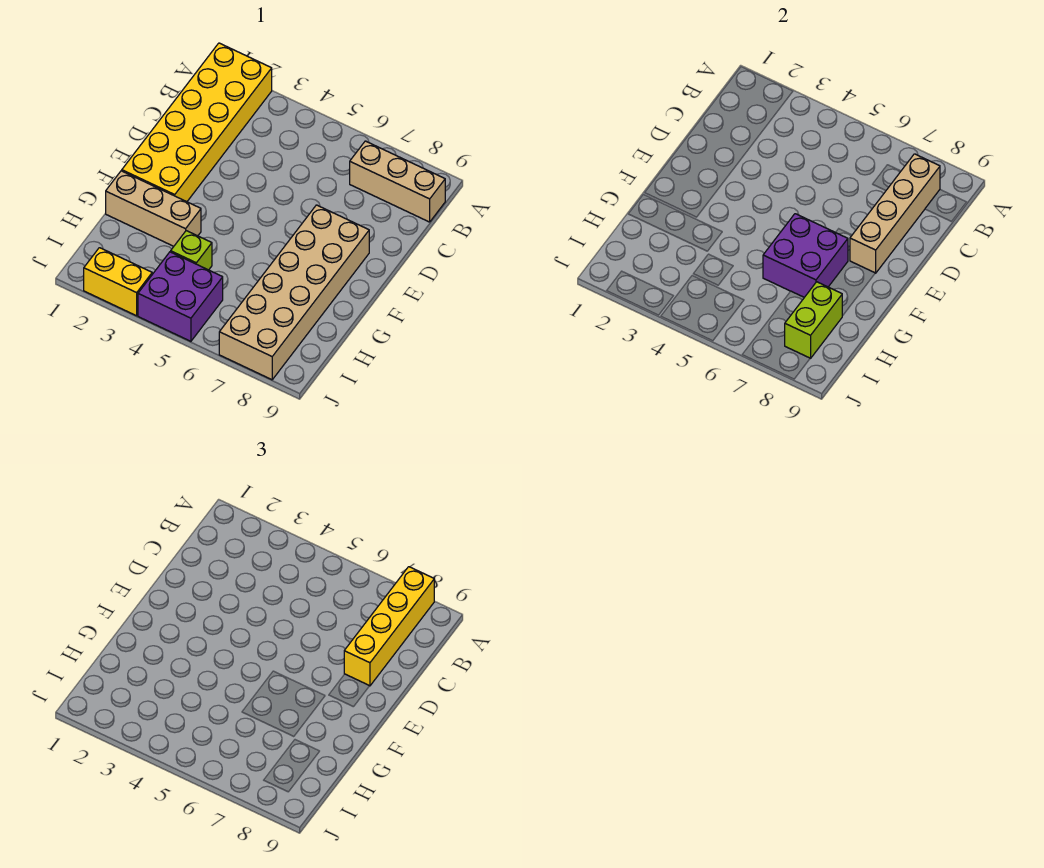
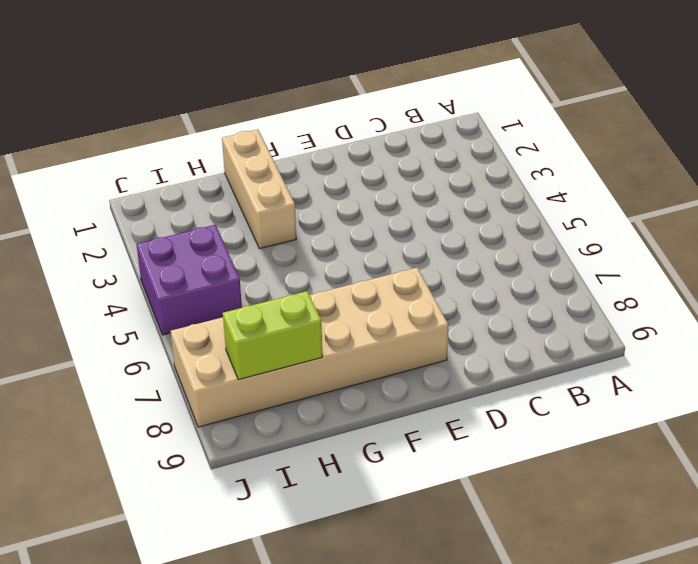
none -> yellow brick A1:F2 level 1
none -> tan brick B7:B9 level 1

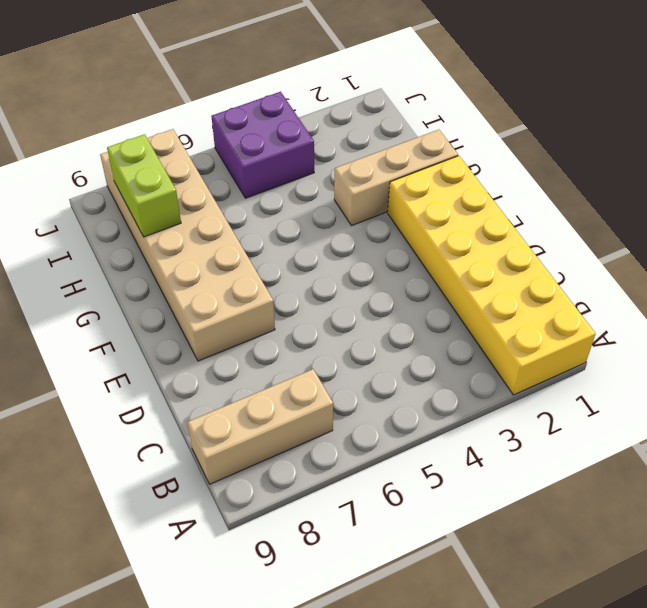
none -> lime brick H4 level 1
none -> yellow brick J2:J3 level 1

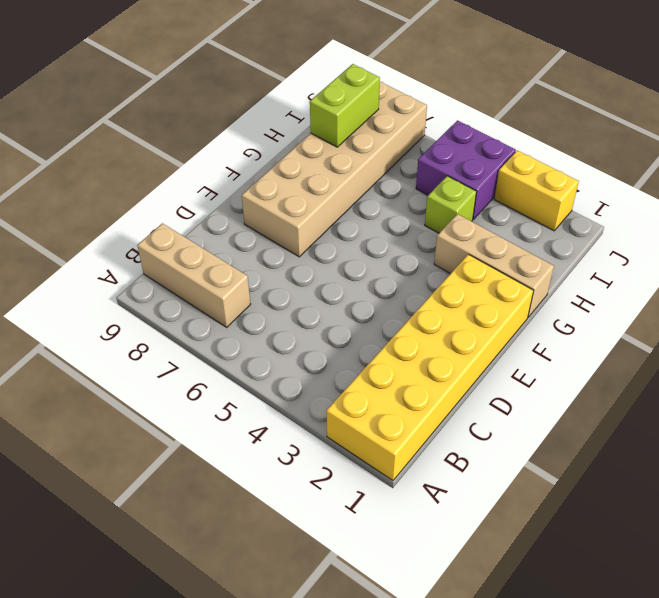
none -> tan brick B8:E8 level 2
none -> purple brick F6:G7 level 2

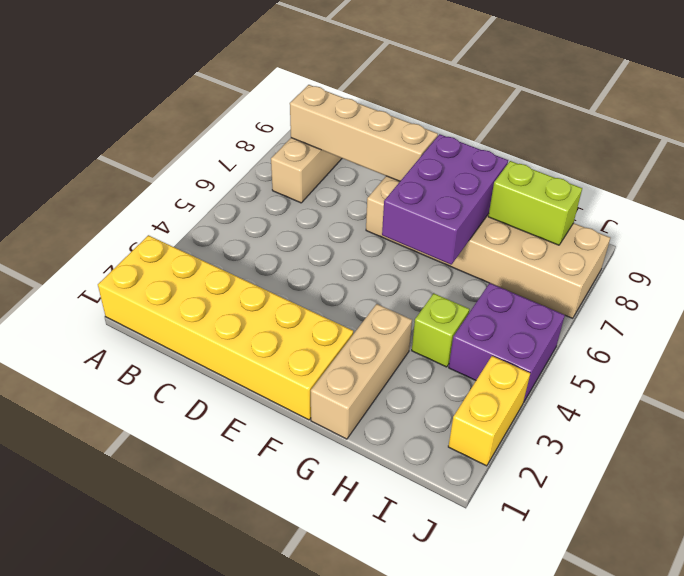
purple brick F6:G8 level 2 -> purple brick F6:G7 level 2
none -> yellow brick A8:D8 level 3

